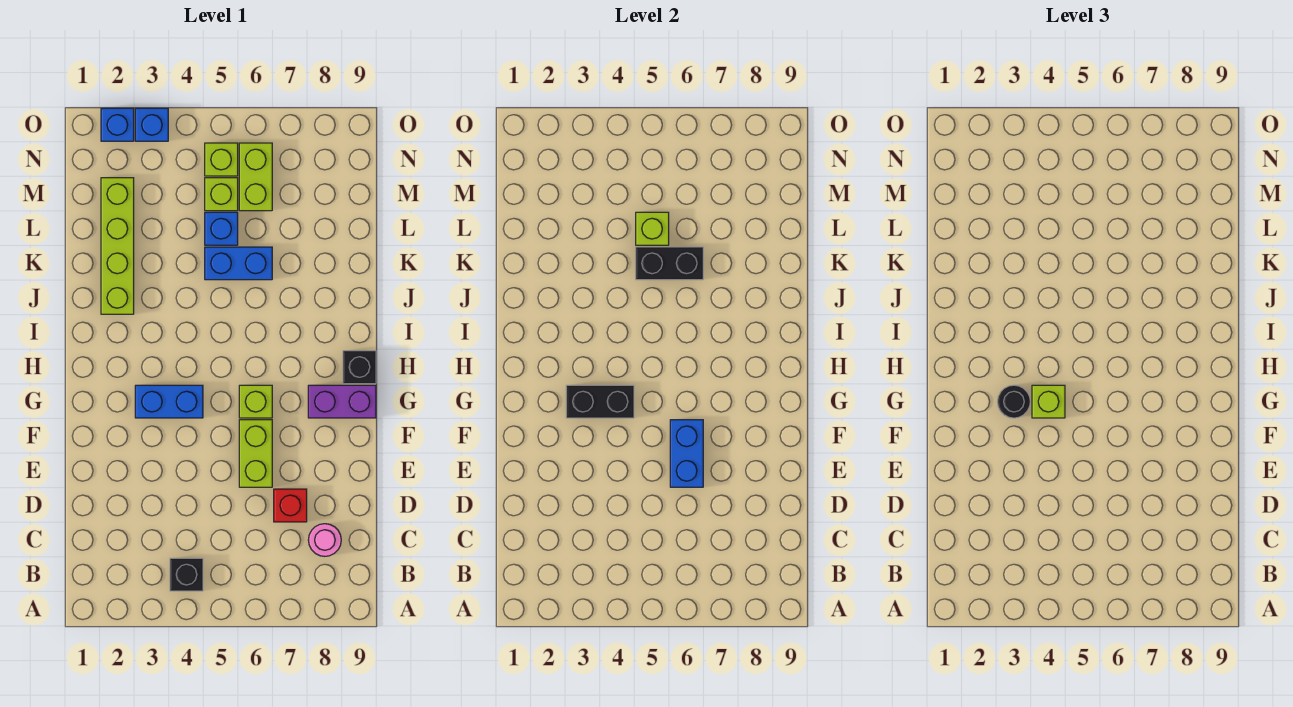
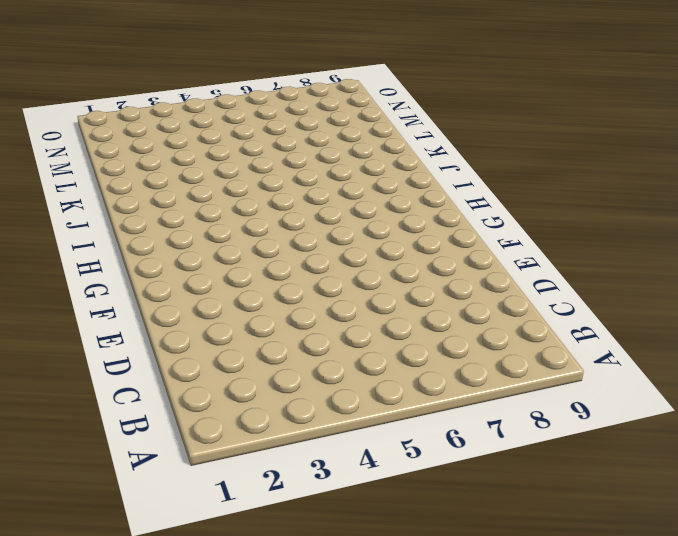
none -> black brick B4 level 1
none -> pink round brick C8 level 1
none -> red brick D7 level 1

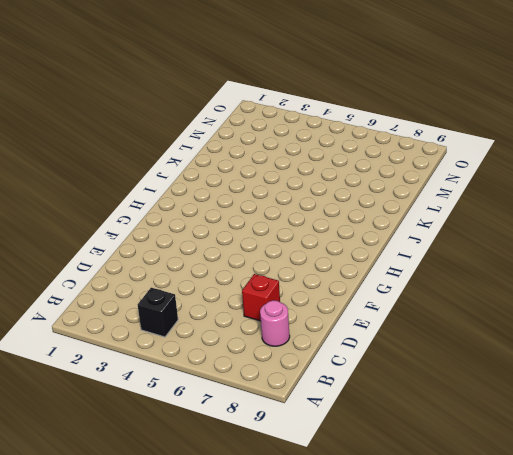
none -> lime brick E6:F6 level 1
none -> blue brick G3:G4 level 1
none -> lime brick G6 level 1

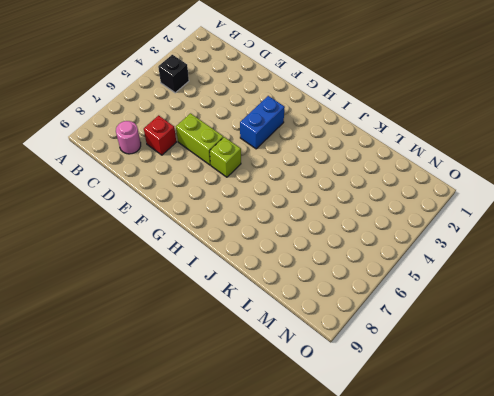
none -> purple brick G8:G9 level 1
none -> black brick H9 level 1
none -> lime brick J2:M2 level 1

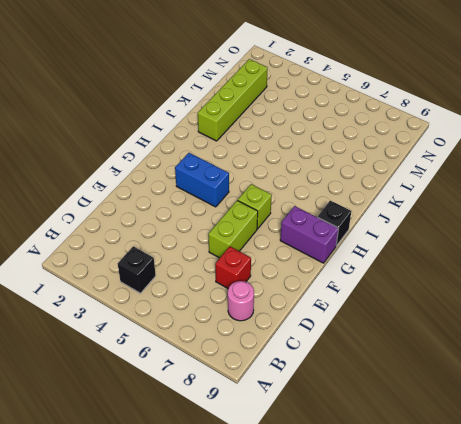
none -> blue brick K5:K6 level 1
none -> blue brick L5 level 1
none -> lime brick M5 level 1

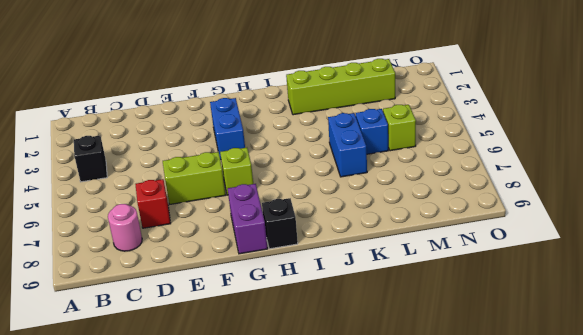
none -> lime brick M6:N6 level 1
none -> lime brick N5 level 1
none -> blue brick O2 level 1

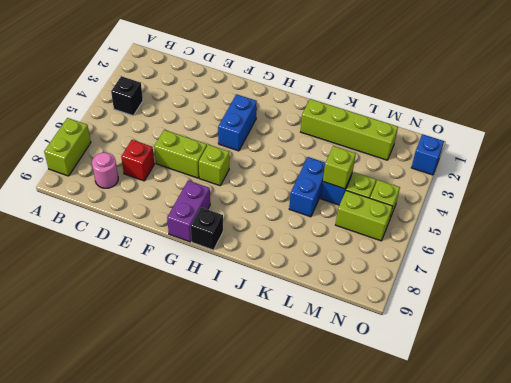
lime brick A7:A8 level 1 -> none
none -> blue brick O3 level 1
none -> blue brick E6:F6 level 2
none -> black brick G3:G4 level 2

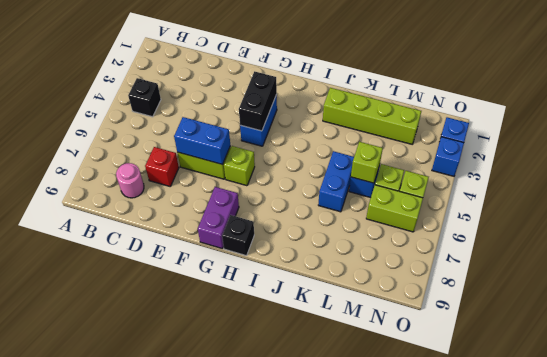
none -> black brick K5:K6 level 2
none -> black round brick G3 level 3
none -> lime brick G4 level 3

